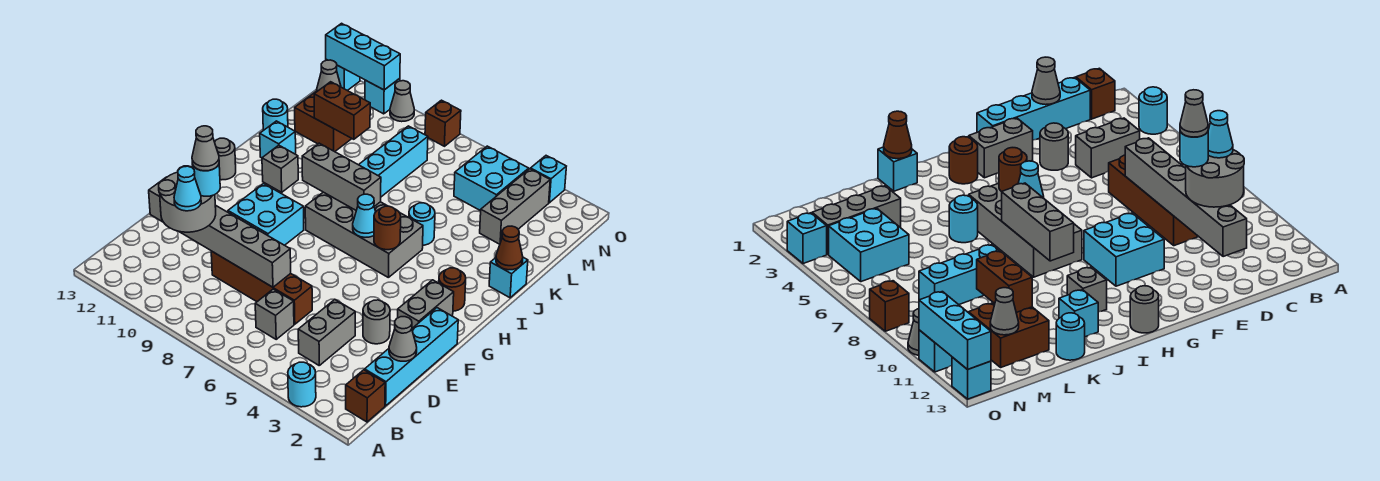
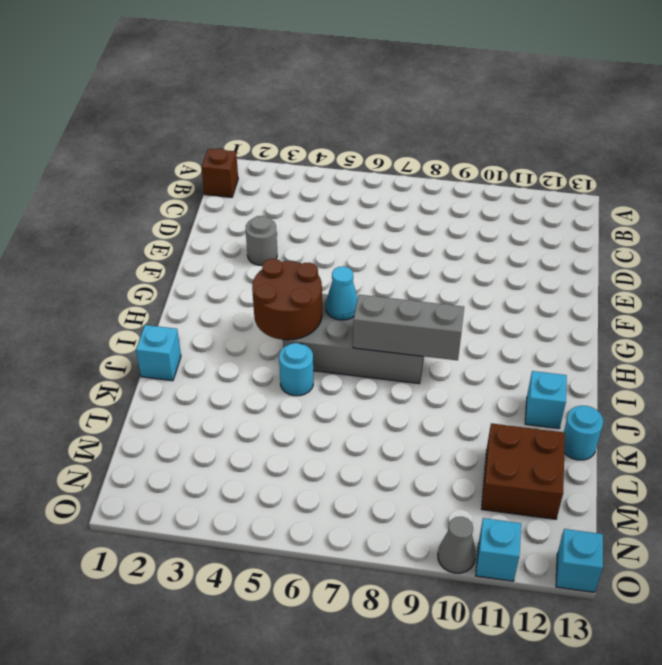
brown round brick H4:I5 level 2 -> brown round brick H5 level 2
none -> cyan round brick A3 level 1
none -> cyan brick C1:F1 level 1
none -> grey brick C4:D4 level 1
none -> grey brick C6 level 1

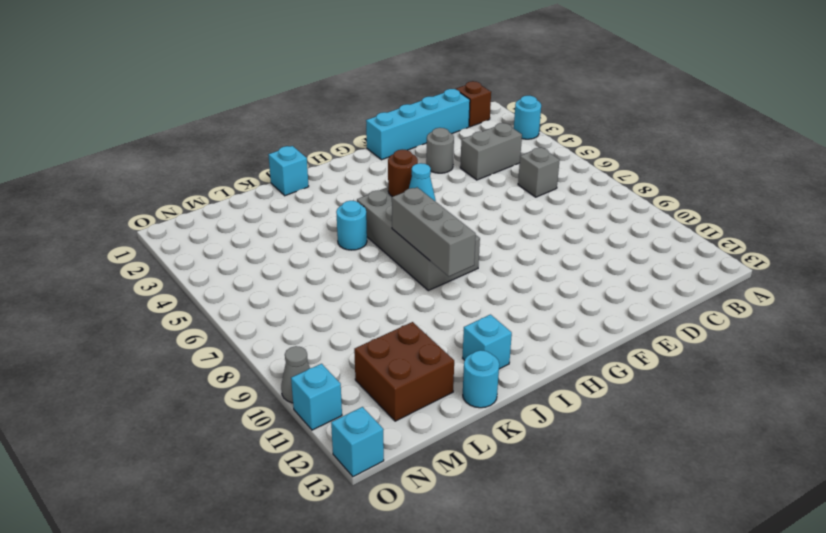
none -> brown brick D6:D9 level 1
none -> grey brick F2:G2 level 1
none -> cyan brick F9:G10 level 1
none -> brown round brick H2 level 1

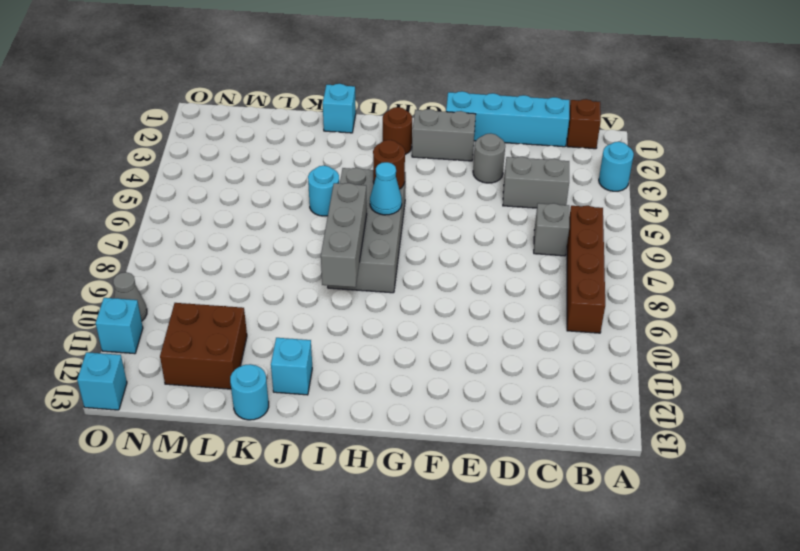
brown brick B6:B9 level 1 -> brown brick D6:D9 level 1
none -> cyan brick F9:G10 level 1
none -> grey round brick H13 level 1
none -> grey brick I11 level 1
none -> cyan brick K8:M8 level 1

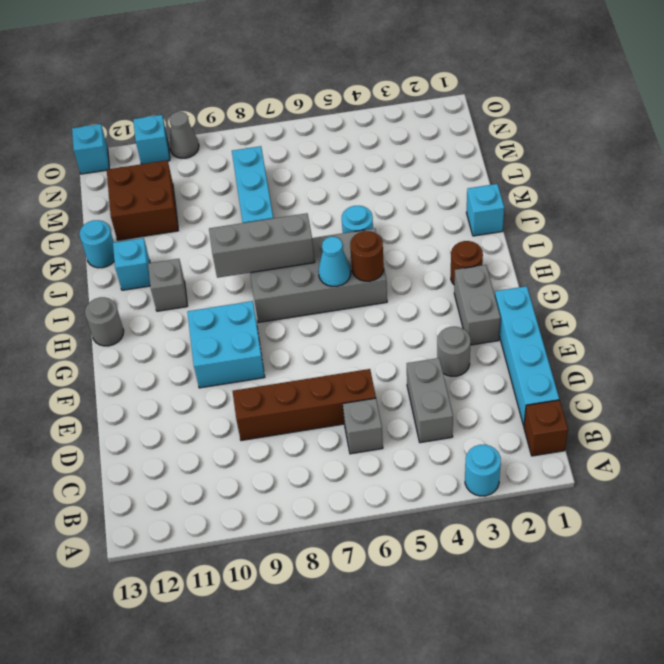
none -> grey brick L3:N3 level 1
none -> cyan brick M4:N5 level 1
none -> cyan brick O3 level 1
none -> brown brick O8 level 1

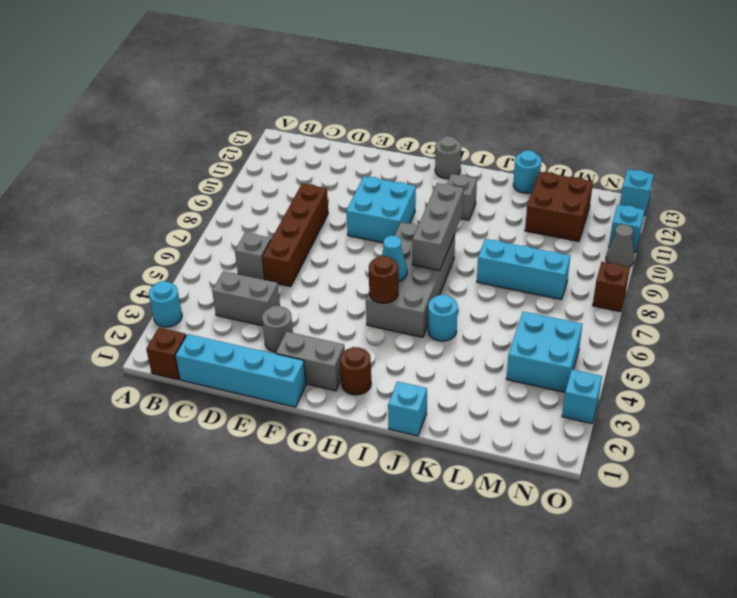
none -> cyan brick J12 level 1
none -> grey brick L3:N3 level 1
none -> grey cone D1 level 2
none -> grey brick D7:D12 level 2

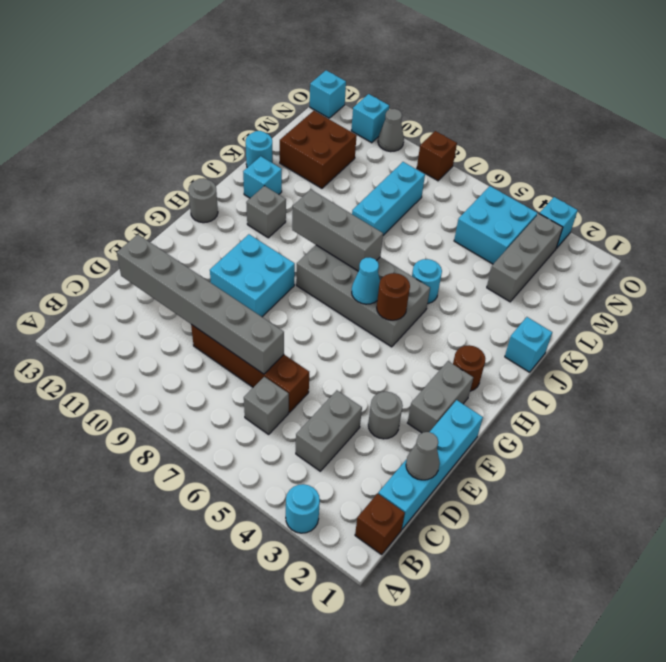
none -> brown cone J1 level 2
none -> brown brick L10:L11 level 2
none -> grey cone M12 level 2
none -> cyan brick O11:O13 level 2

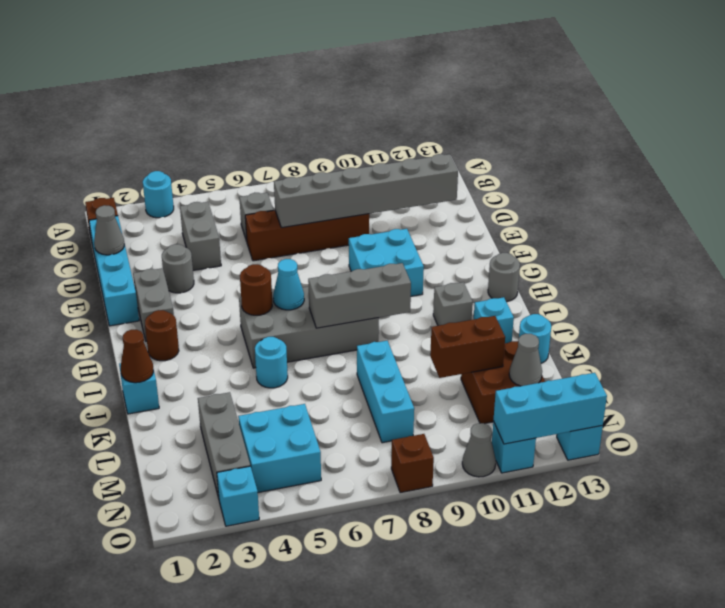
none -> grey round brick C10:D11 level 3
none -> cyan cone C10 level 4
none -> cyan round brick D10 level 4
none -> grey cone D10 level 5

